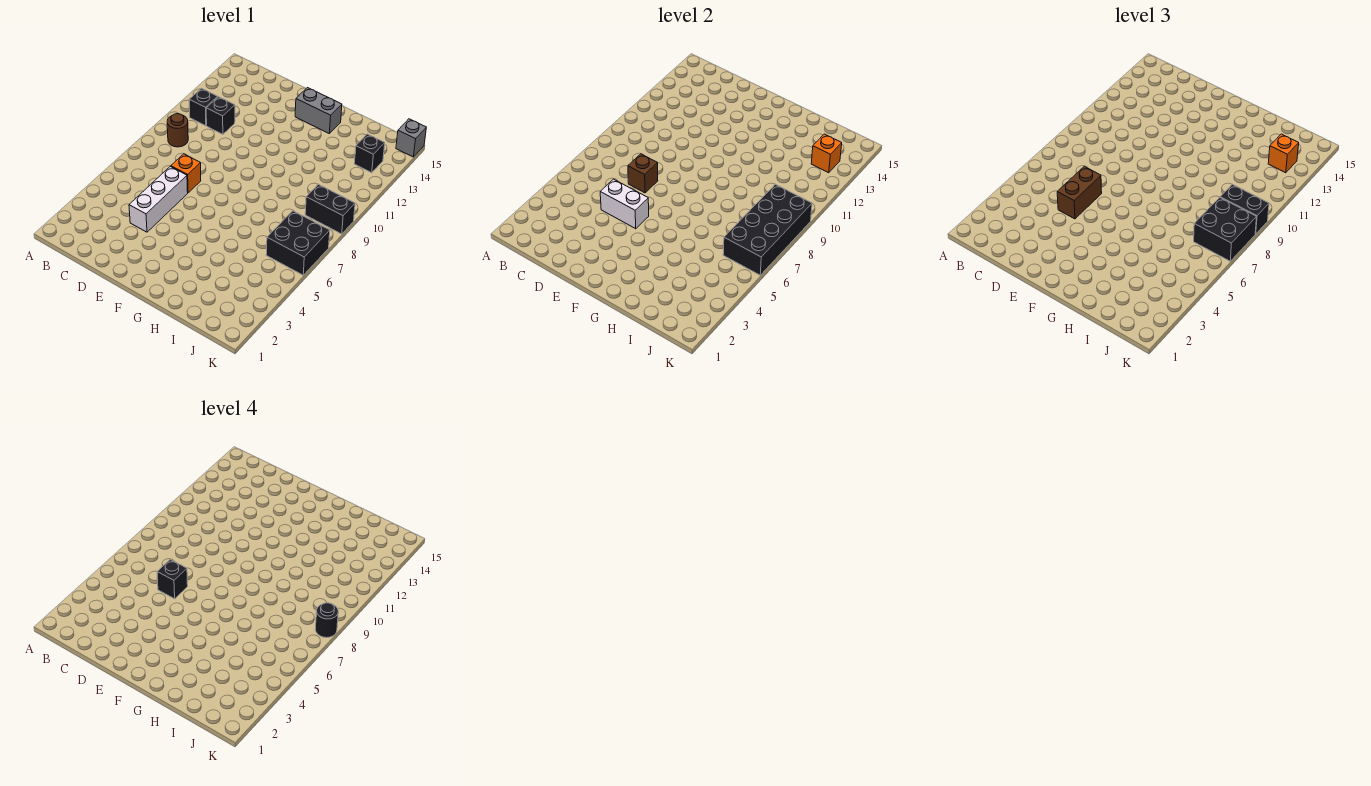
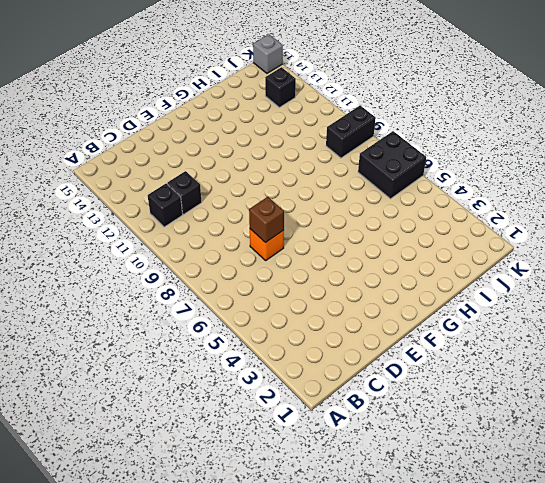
none -> brown round brick B9 level 1
none -> white brick D4:D6 level 1
none -> grey brick F14:G14 level 1

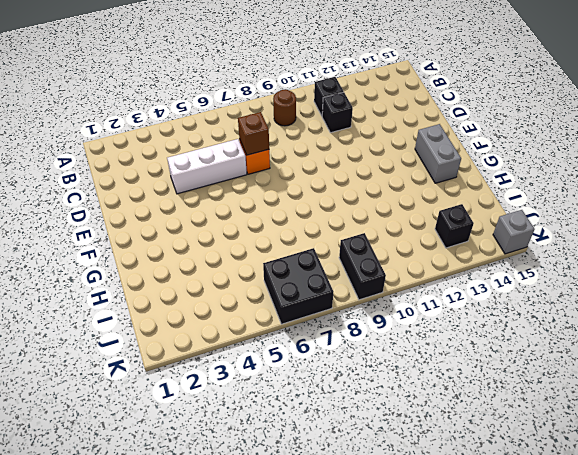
none -> white brick D5:E5 level 2
none -> black brick J6:K9 level 2
none -> orange brick J13 level 2

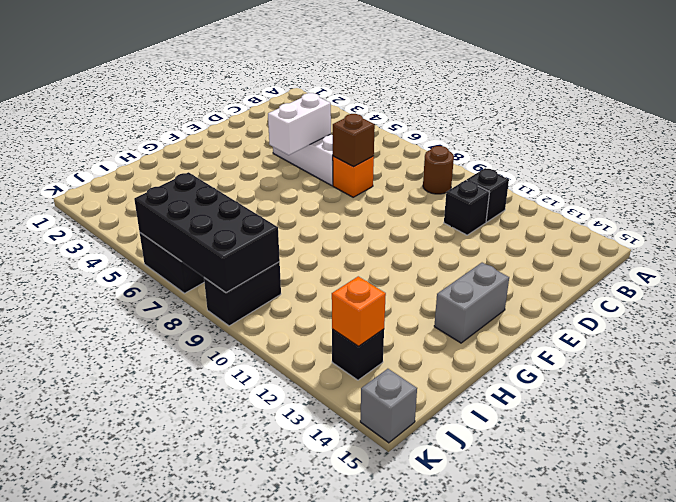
none -> brown brick D5:D6 level 3
none -> black brick J7:K8 level 3
none -> black brick J9:K9 level 3

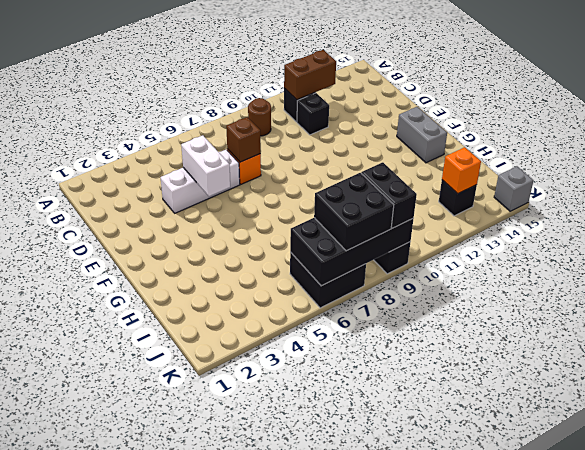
brown brick B11:B12 level 2 -> brown brick D5:D6 level 3
none -> orange brick J13 level 3
none -> black brick D6 level 4
none -> black round brick K8 level 4

